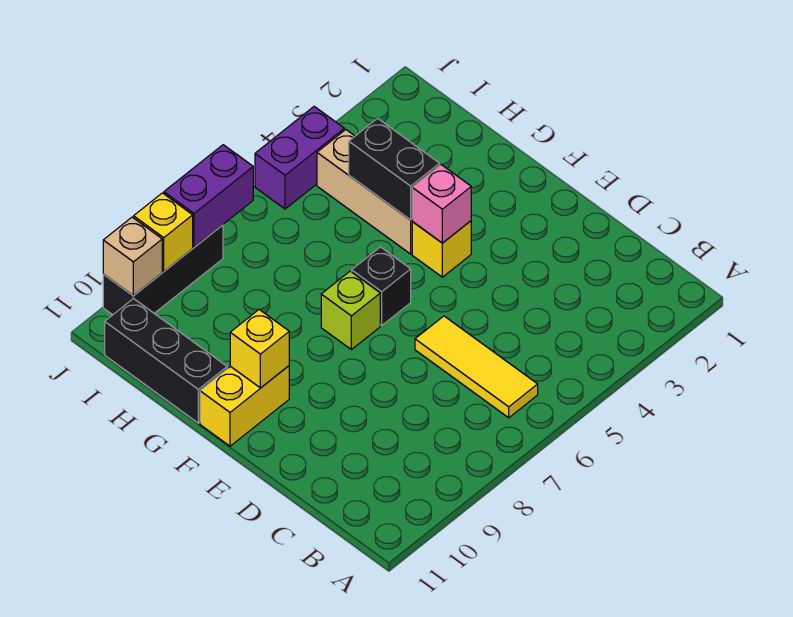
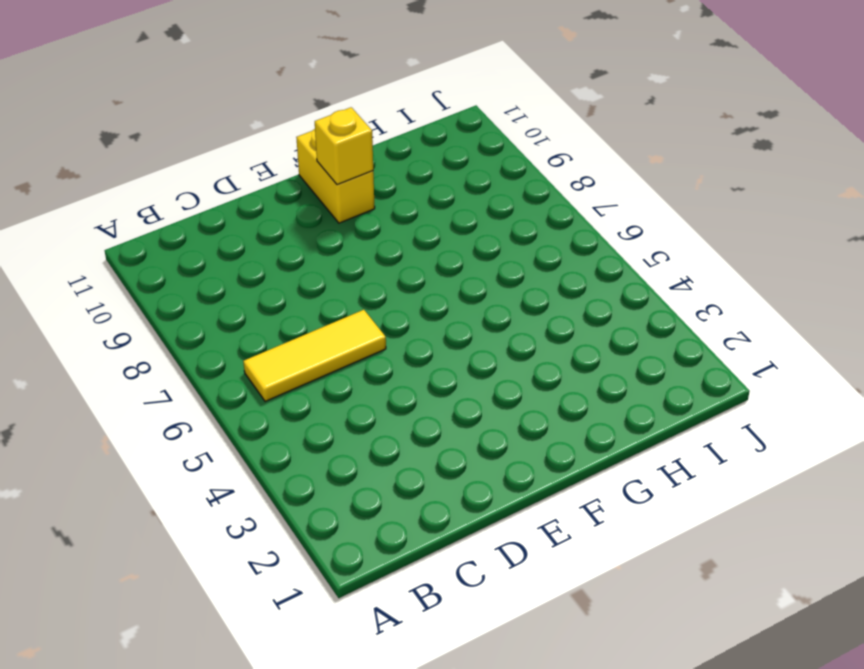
none -> yellow brick F4 level 1
none -> black brick F6 level 1
none -> lime brick F7 level 1

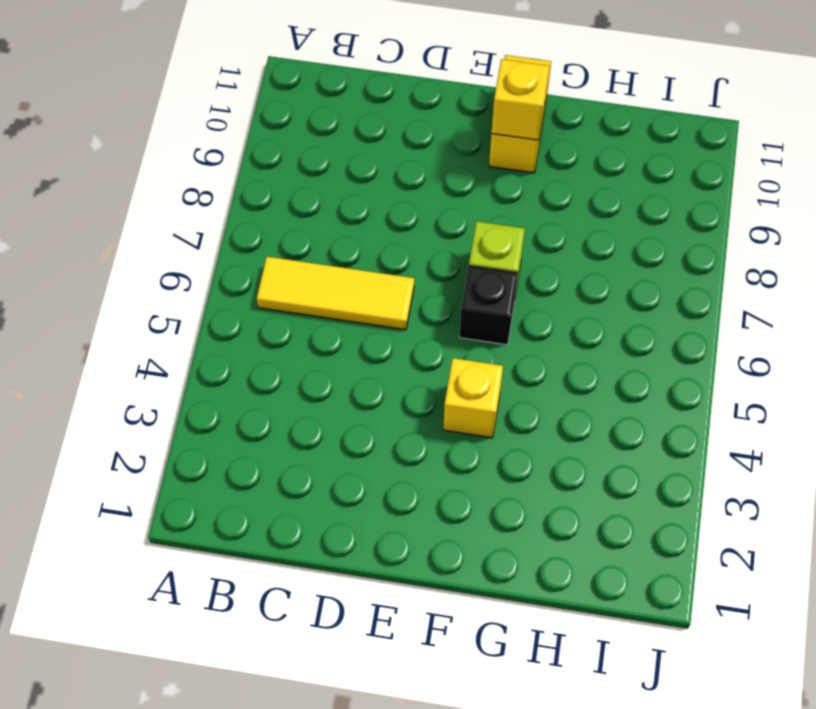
none -> tan brick G4:I4 level 1
none -> black brick G11:I11 level 1
none -> purple brick J4:J5 level 1

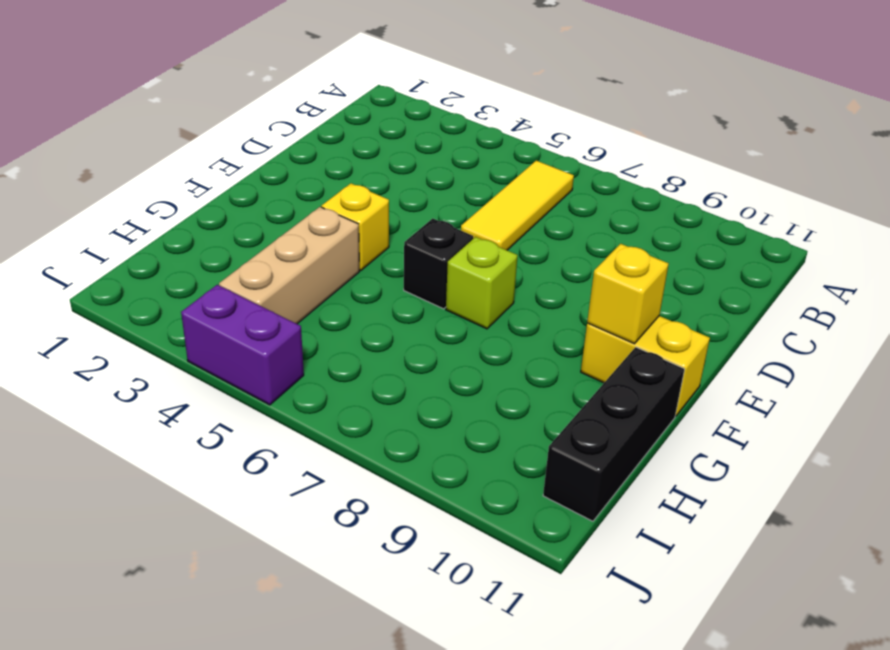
none -> black brick J8:J10 level 1
none -> pink brick F4 level 2
none -> black brick G4:H4 level 2

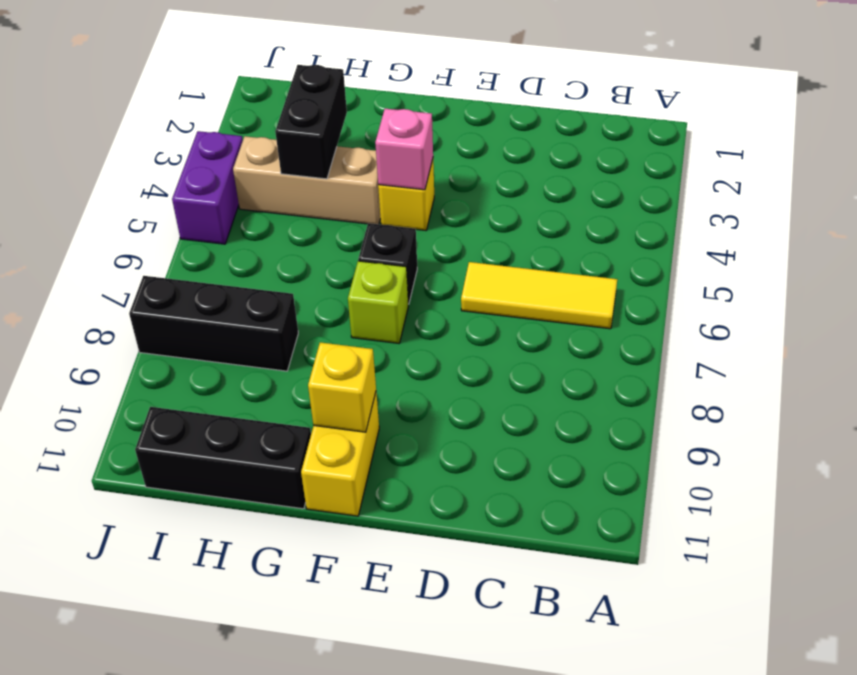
black brick H3:H4 level 2 -> black brick G4:H4 level 2
black brick H8:J8 level 1 -> black brick J8:J10 level 1
none -> purple brick J7:J8 level 2
none -> yellow brick J9 level 2
none -> tan brick J10 level 2

